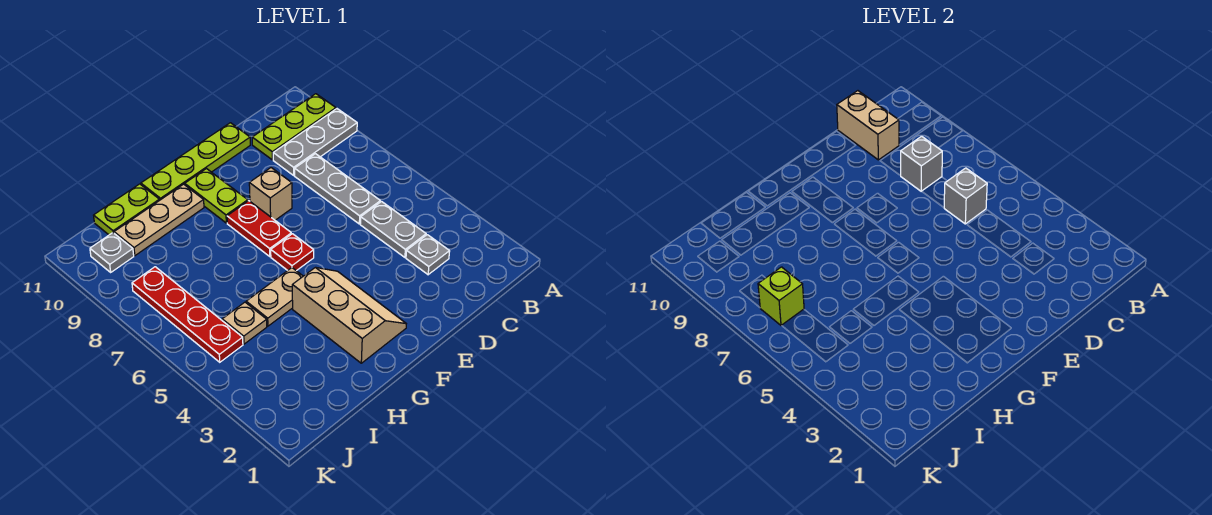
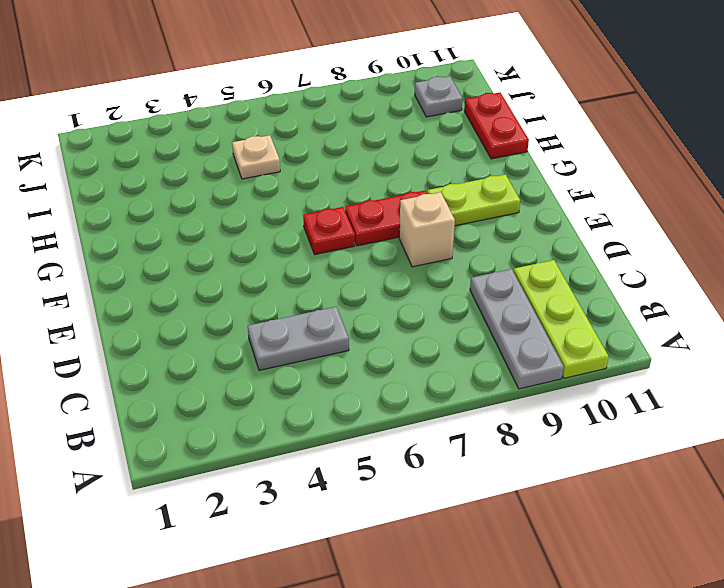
red plate H11:I11 level 1 -> lime plate H11:I11 level 1
none -> grey plate C3 level 1
none -> grey plate C6:C8 level 1
none -> lime plate D11:G11 level 1

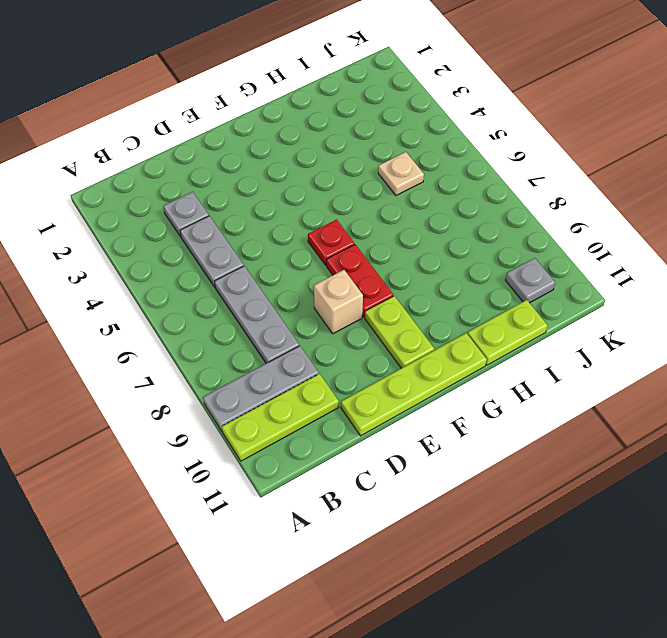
none -> tan slope F2:G4 level 1 top G
none -> tan plate G5:H5 level 1
none -> tan plate G10:I10 level 1

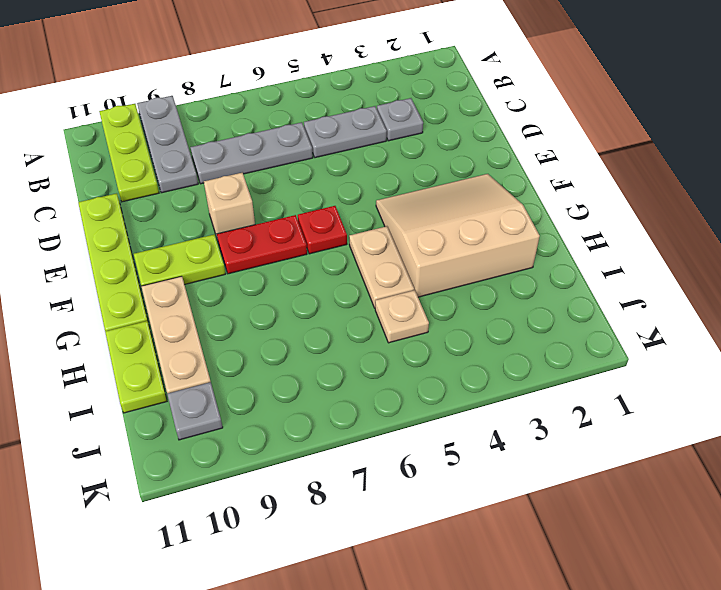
tan slope F2:H4 level 1 top H -> tan slope F2:G4 level 1 top G
none -> red plate J5:J8 level 1
none -> grey brick C6 level 2
none -> grey brick C8 level 2

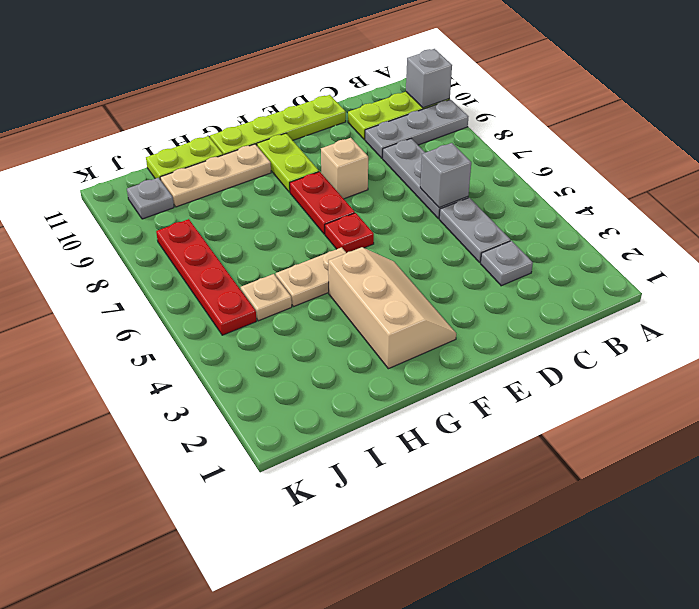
grey brick A10 level 2 -> grey brick C8 level 2
none -> tan brick C10:C11 level 2
none -> lime brick J7 level 2

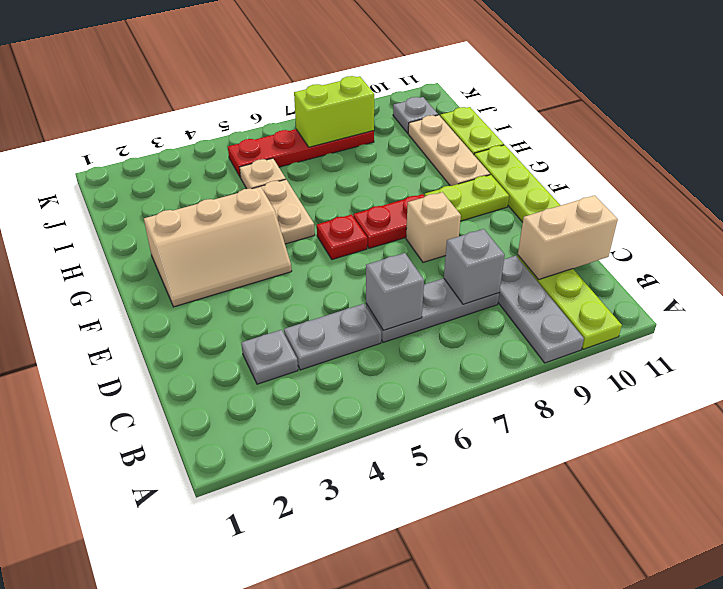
lime brick J7:J8 level 2 -> lime brick J7 level 2

